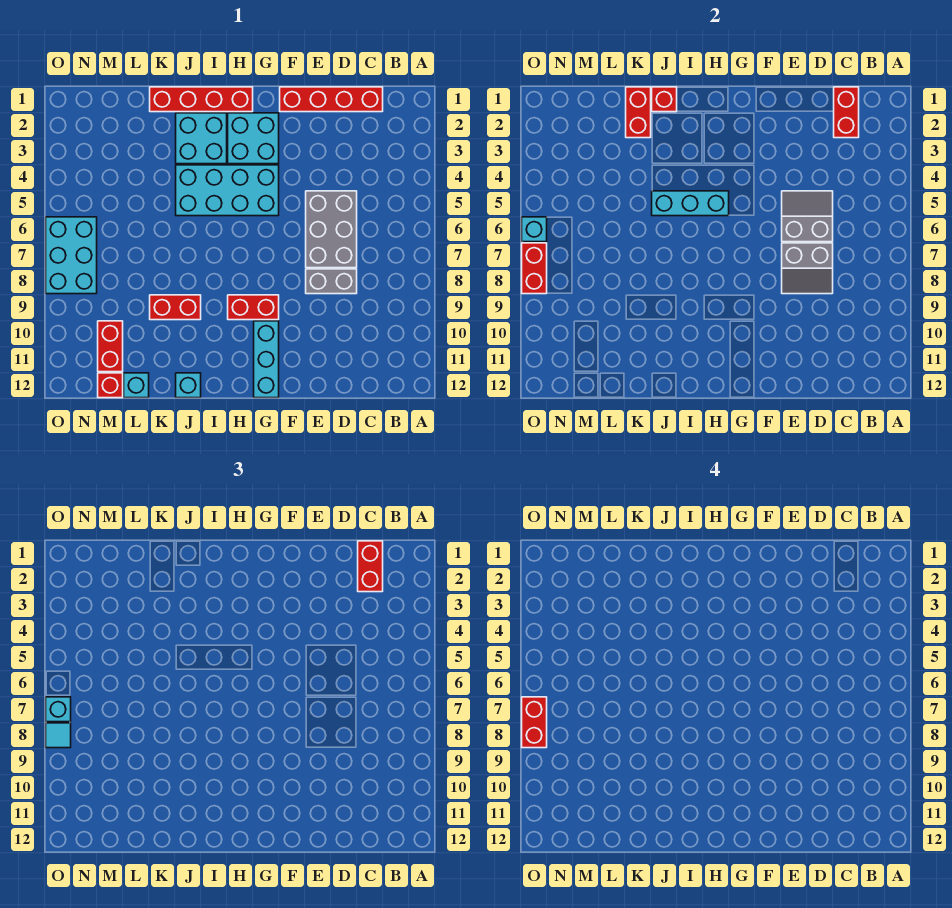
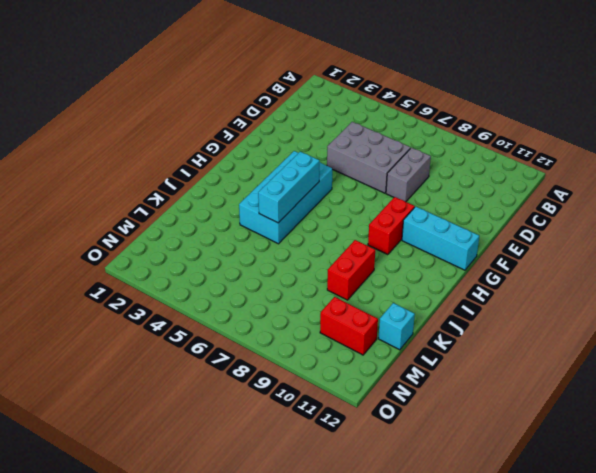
none -> red brick C1:F1 level 1
none -> cyan brick G2:H3 level 1
none -> red brick H1:K1 level 1

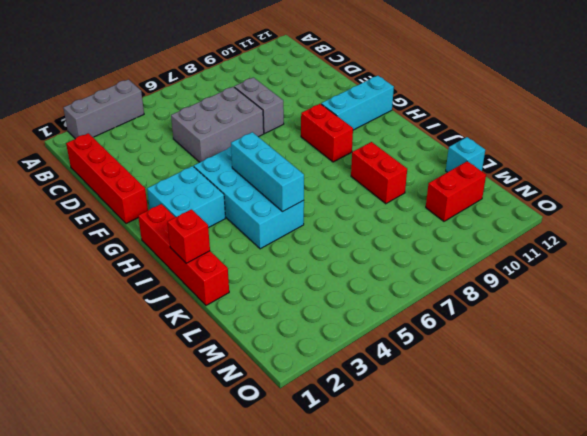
grey brick A2:A4 level 1 -> none
none -> cyan brick I2:J3 level 1
none -> cyan brick J12 level 1
none -> red brick M12 level 1

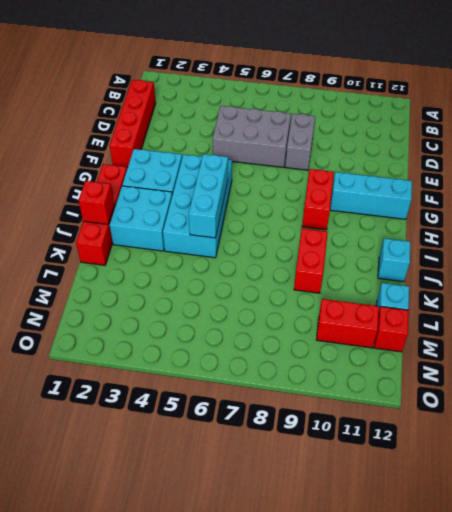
none -> cyan brick N6:O8 level 1
none -> red brick C1:C2 level 2
none -> grey slope D5:E6 level 2 top 6

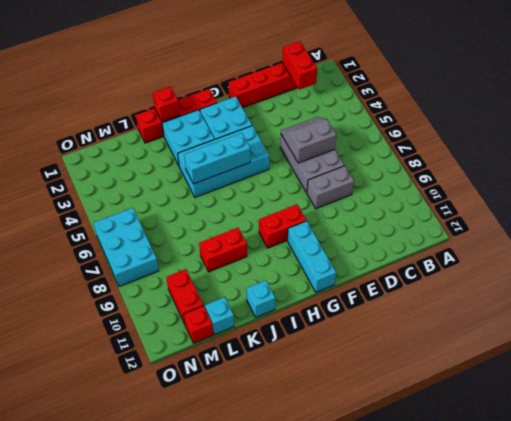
none -> grey slope D7:E8 level 2 top 7
none -> red brick K1:K2 level 2
none -> cyan brick O6 level 2

